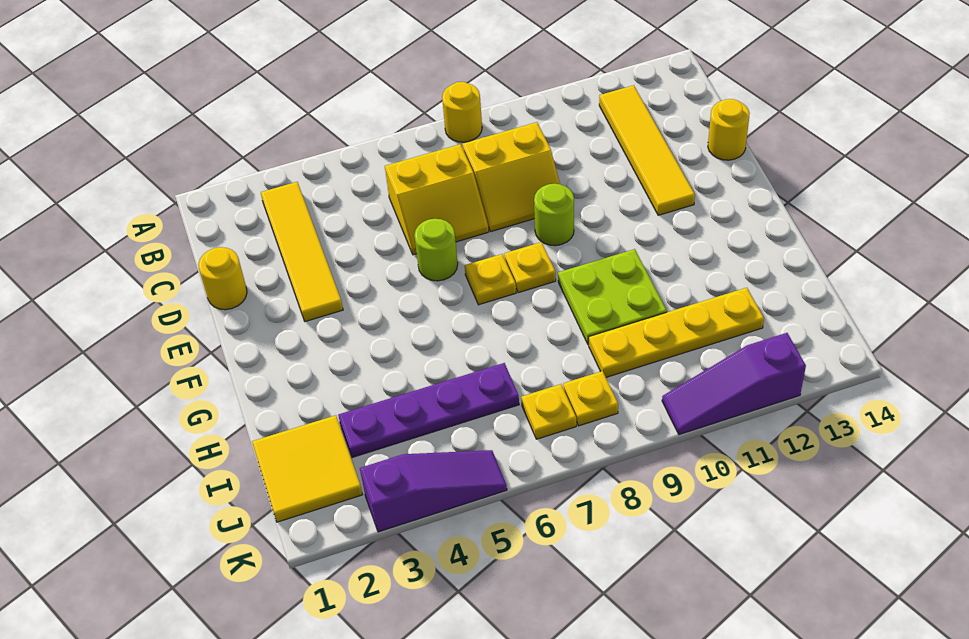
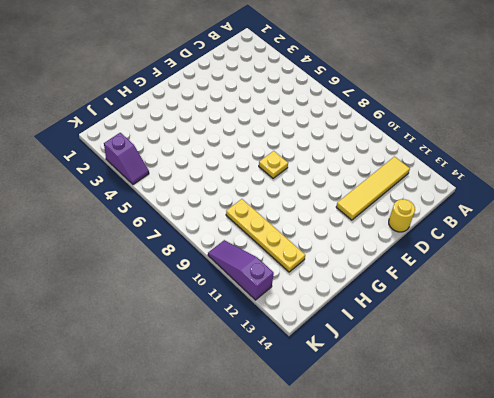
purple slope K3:K4 level 1 top 3 -> purple slope K3:K5 level 1 top 3
none -> yellow round brick A8 level 1
none -> yellow tile B3:E3 level 1
none -> yellow slope C6:D7 level 1 top C

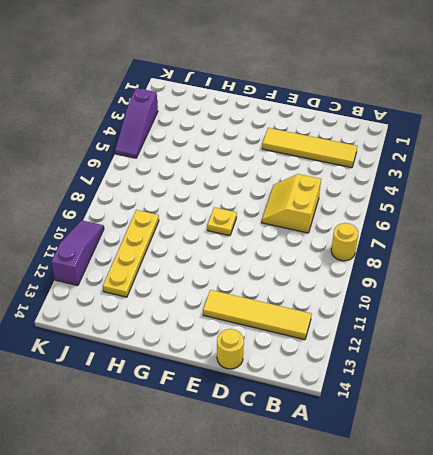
none -> yellow slope C8:D9 level 1 top C
none -> yellow round brick D1 level 1
none -> lime round brick E6 level 1

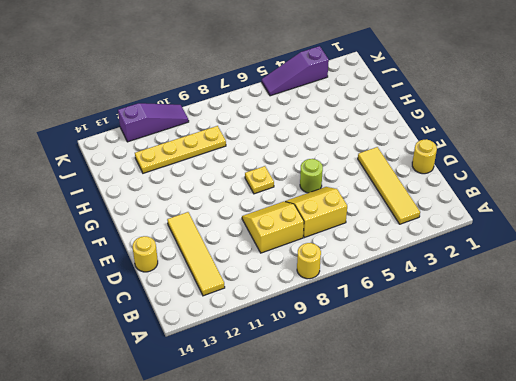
none -> lime round brick E9 level 1
none -> yellow plate F7 level 1
none -> lime plate G9:H10 level 1

